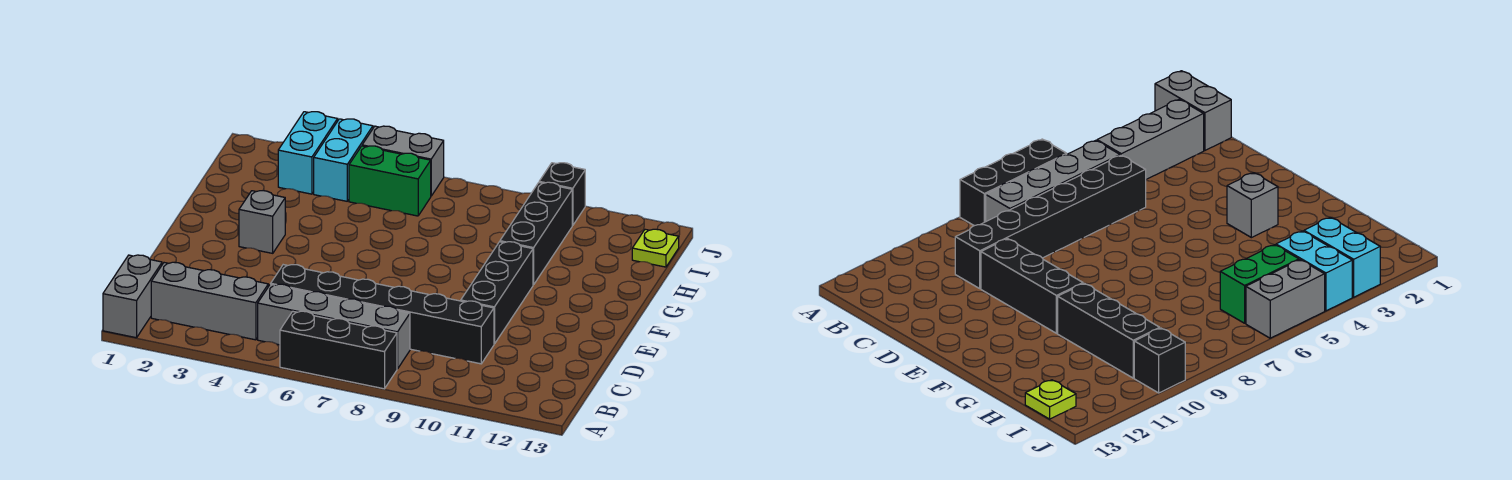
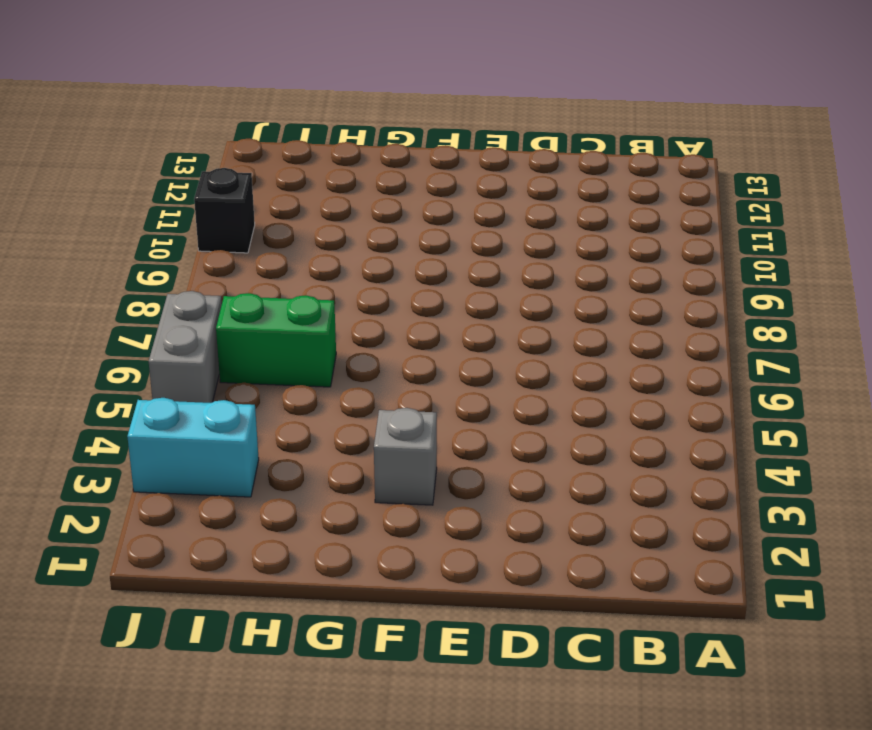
green brick H6:I6 level 1 -> green brick I5:I6 level 1
none -> grey brick A1:B1 level 1
none -> black brick A6:A8 level 1
none -> grey brick B2:B4 level 1

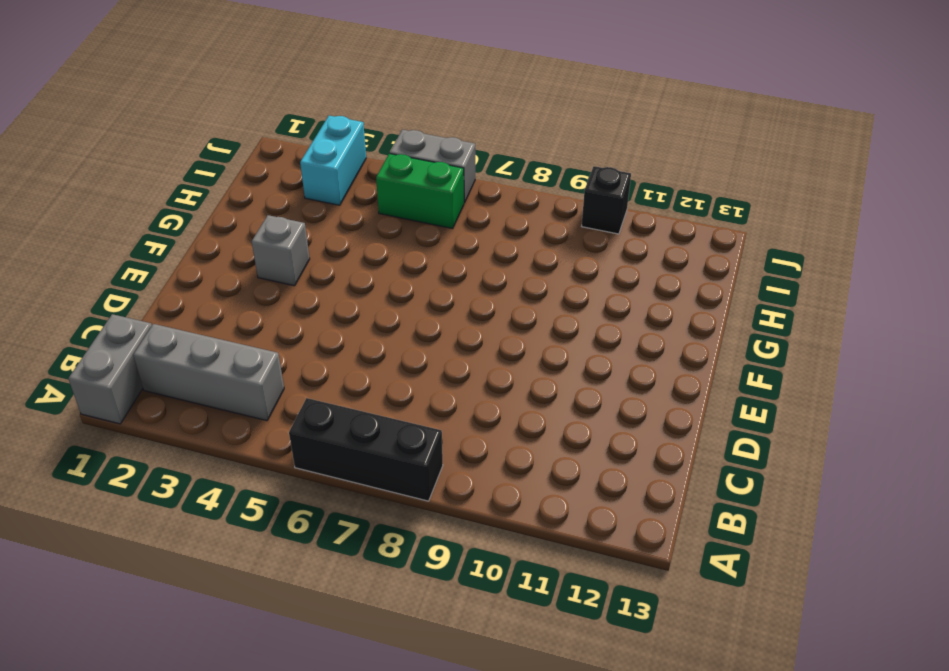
none -> grey brick B5:B8 level 1
none -> black brick C5:C10 level 1
none -> black brick D10:F10 level 1

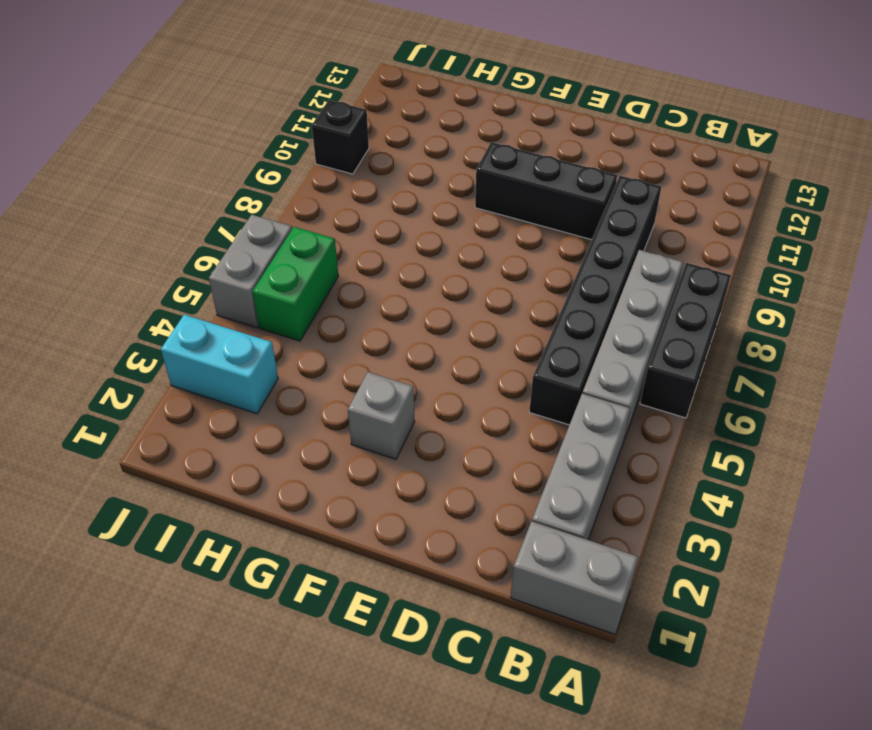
none -> black brick G10:I10 level 1
none -> cyan brick I4:J4 level 1
none -> lime plate I13 level 1

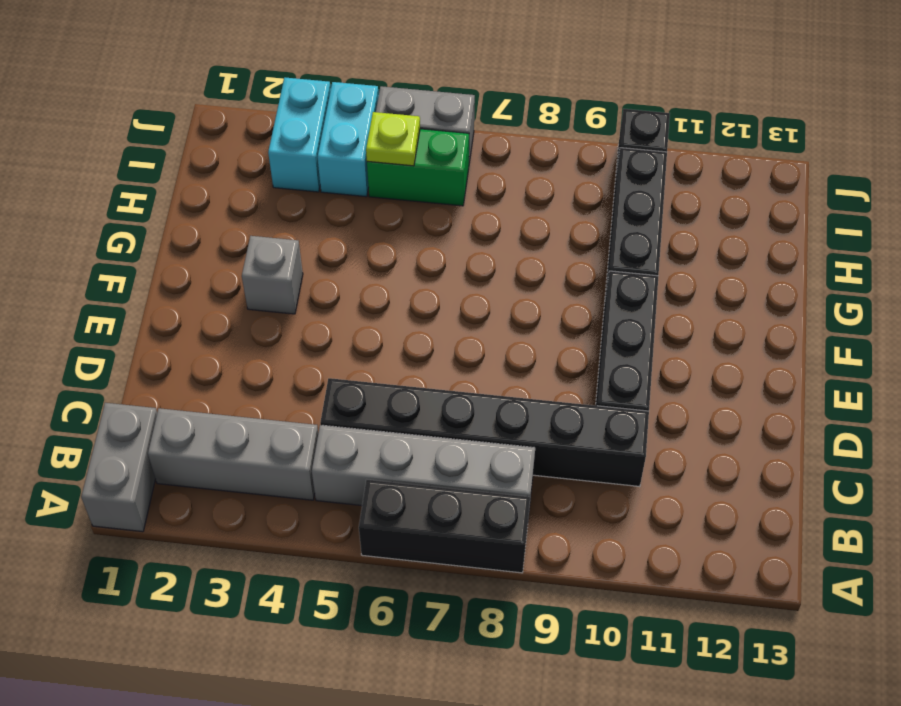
lime plate I5 level 2 -> lime plate I13 level 1

